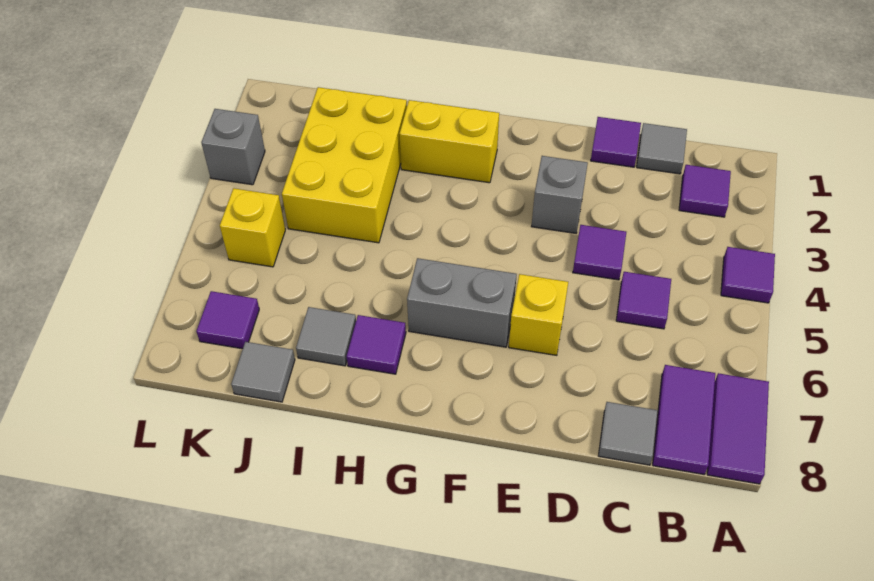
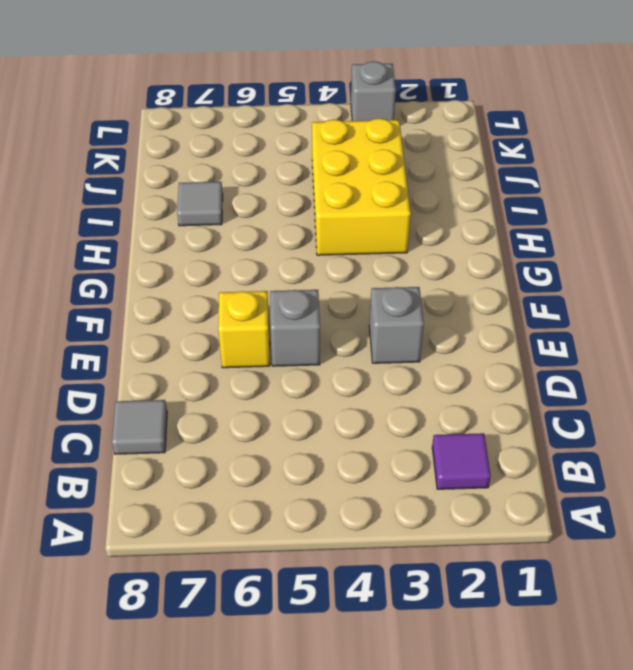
grey brick E5 level 1 -> none
yellow brick H3:J4 level 1 -> yellow brick I2:J4 level 1
none -> purple tile A4 level 1
none -> purple tile A7:A8 level 1
none -> purple tile B7:B8 level 1

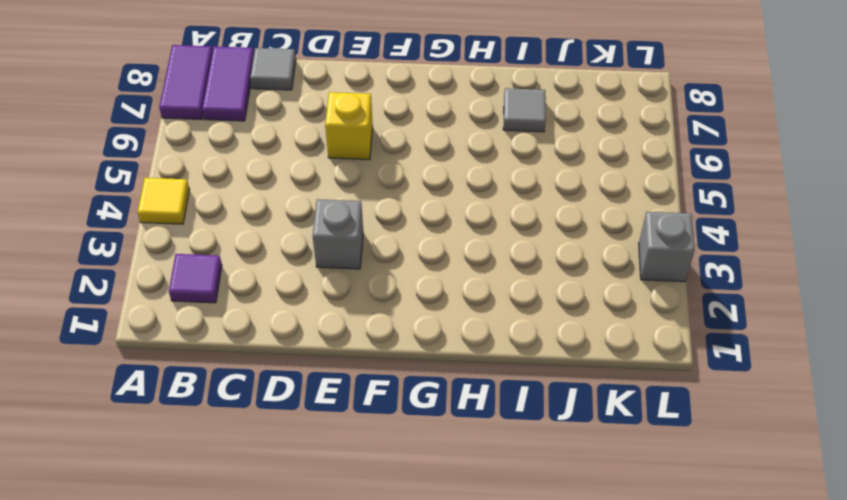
yellow tile A4 level 1 -> purple tile A4 level 1
none -> grey tile C1 level 1
none -> purple tile C5 level 1
none -> purple tile D1 level 1

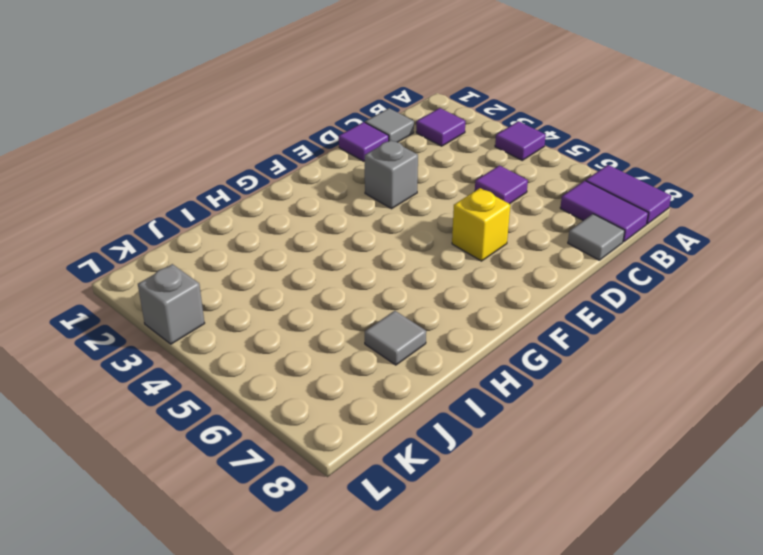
none -> purple tile D4 level 1
none -> grey brick F6:G6 level 1
none -> yellow brick G2:H2 level 1

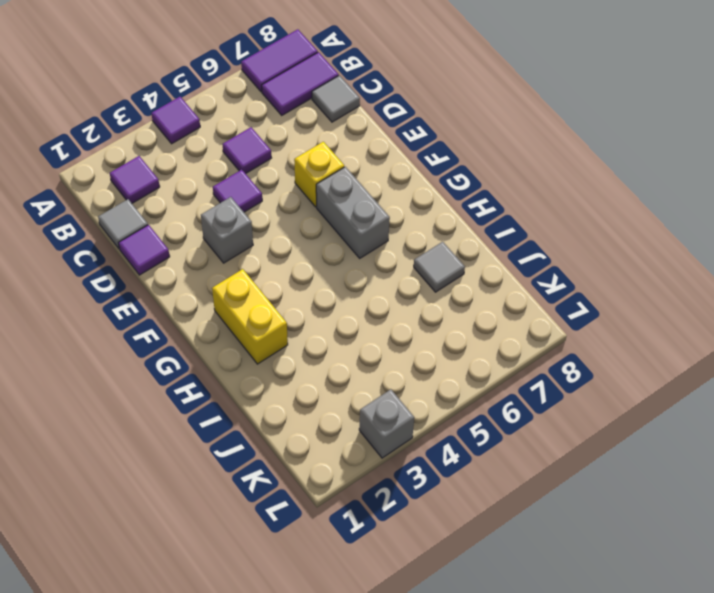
none -> purple tile H7 level 1
none -> yellow brick I2:J4 level 1
none -> grey tile J8 level 1

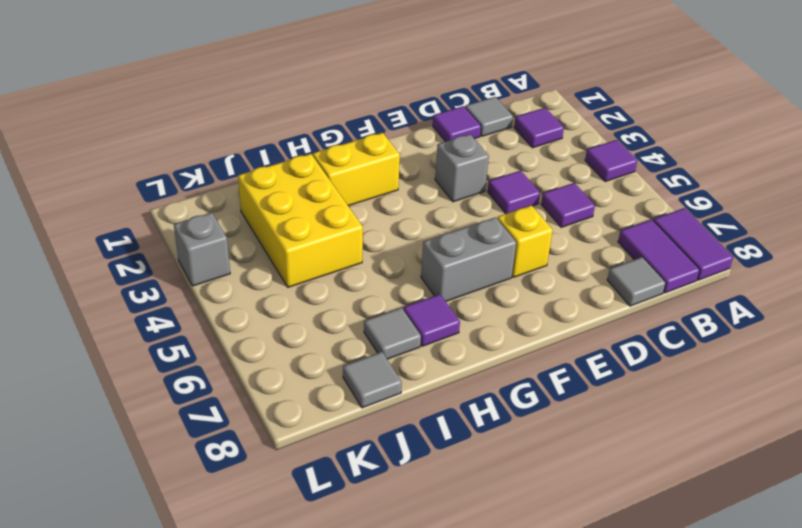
none -> yellow brick K5 level 1
none -> purple tile K7 level 1

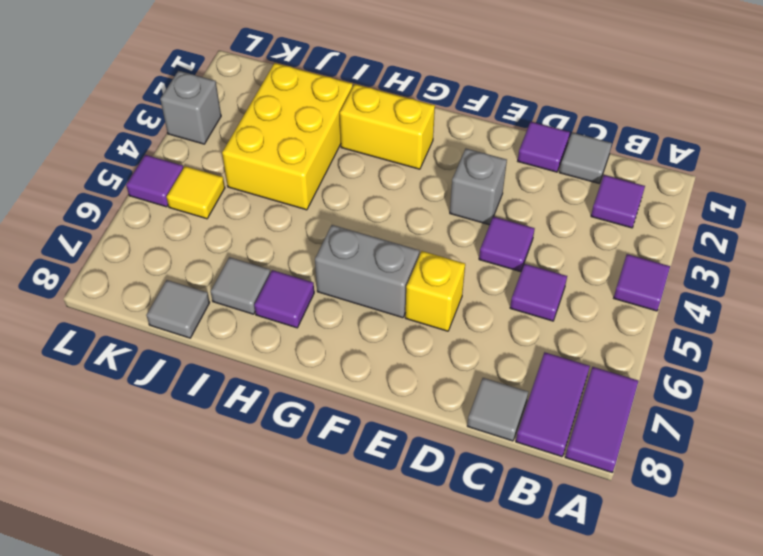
yellow tile K5 level 1 -> yellow brick K5 level 1
purple tile L5 level 1 -> purple tile K7 level 1

